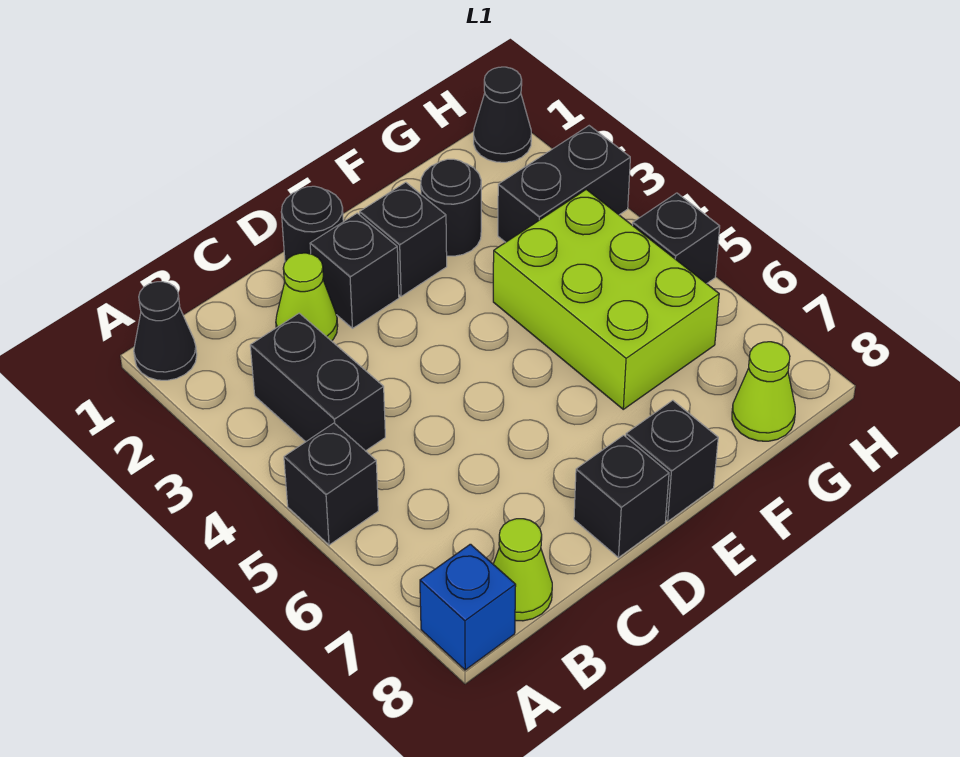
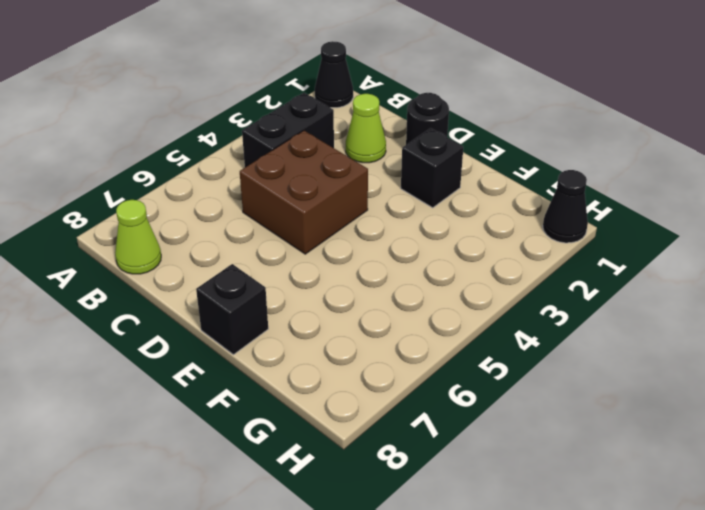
brown brick C4:D5 level 1 -> none
none -> black brick A5 level 1
none -> blue brick A8 level 1
none -> black brick D2 level 1

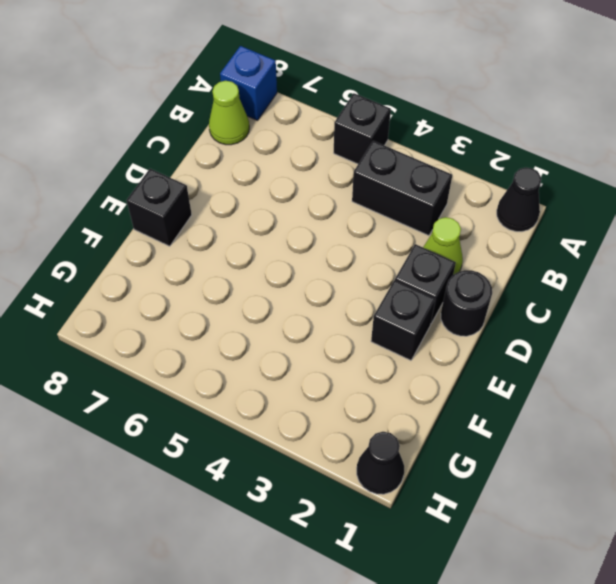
none -> black brick D8 level 1
none -> black round brick F2 level 1
none -> lime brick F4:G6 level 1

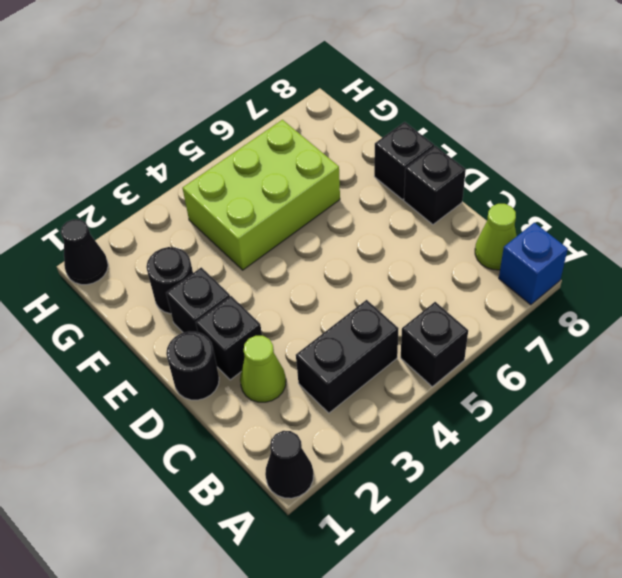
none -> black brick G3:H3 level 1
none -> lime cone G8 level 1
none -> black brick H5 level 1

